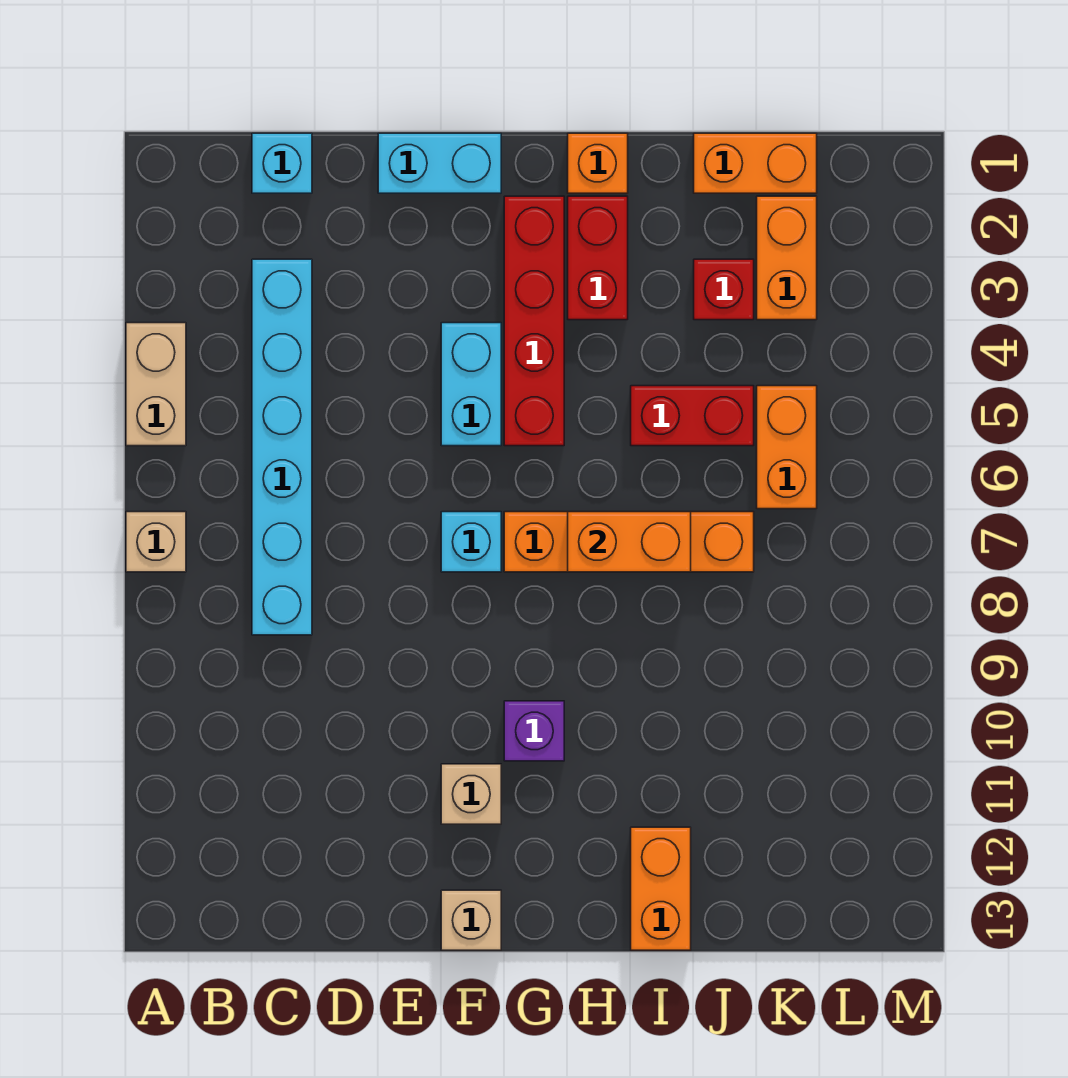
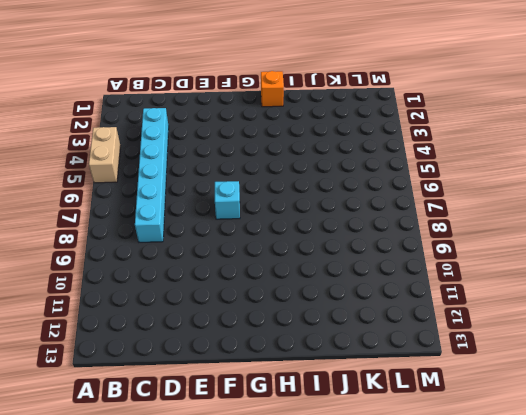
none -> tan brick A7 level 1
none -> cyan brick C1 level 1
none -> cyan brick E1:F1 level 1

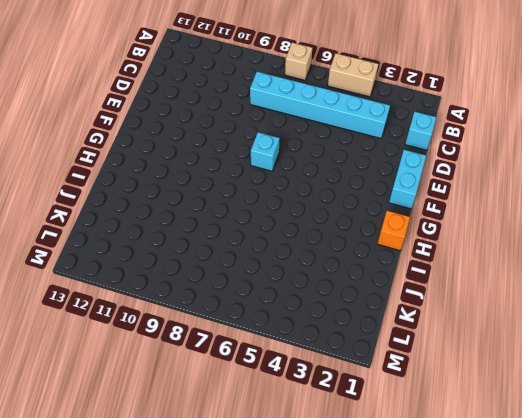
none -> cyan brick F4:F5 level 1
none -> tan brick F11 level 1
none -> tan brick F13 level 1

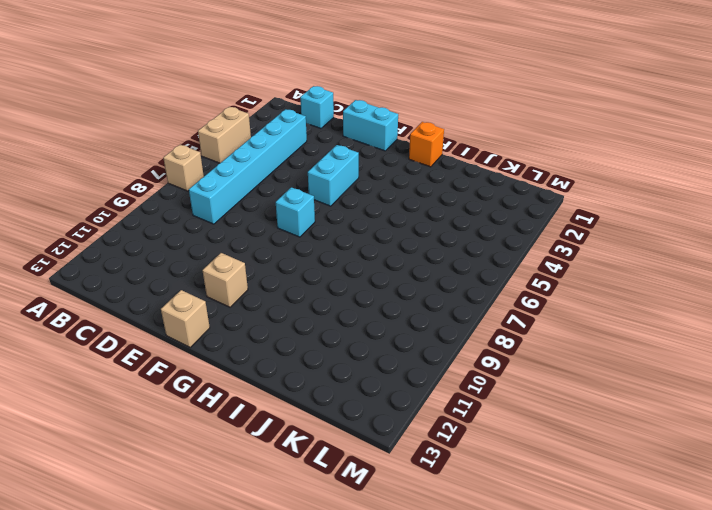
none -> red brick G2:G5 level 1
none -> orange brick G7:J7 level 1
none -> purple brick G10 level 1

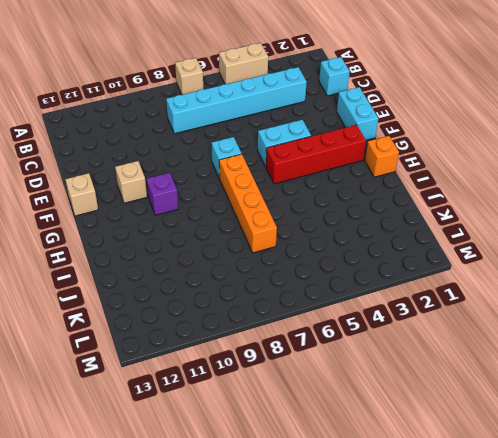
none -> red brick H2:H3 level 1
none -> red brick I5:J5 level 1
none -> orange brick I12:I13 level 1

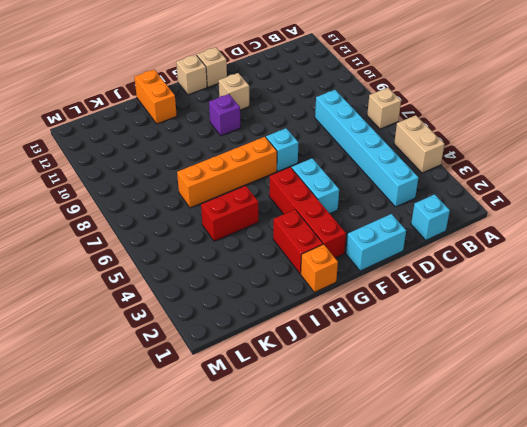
tan brick G13 level 1 -> none
none -> orange brick J1:K1 level 1
none -> red brick J3 level 1
none -> orange brick K2:K3 level 1

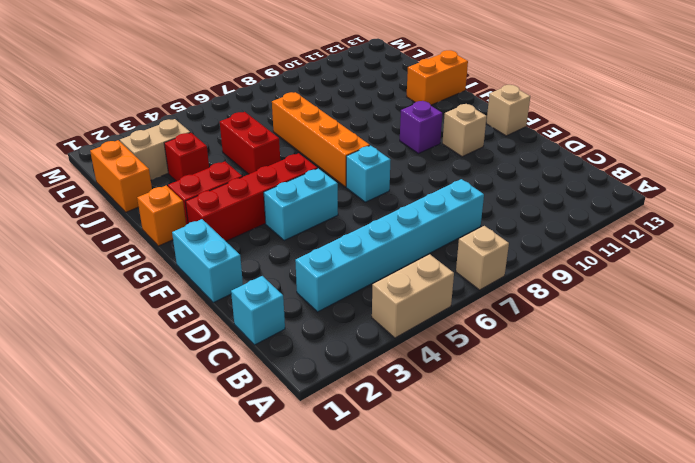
tan brick K2:K3 level 1 -> orange brick K2:K3 level 1
none -> orange brick K5:K6 level 1
none -> orange brick H7:I7 level 2

